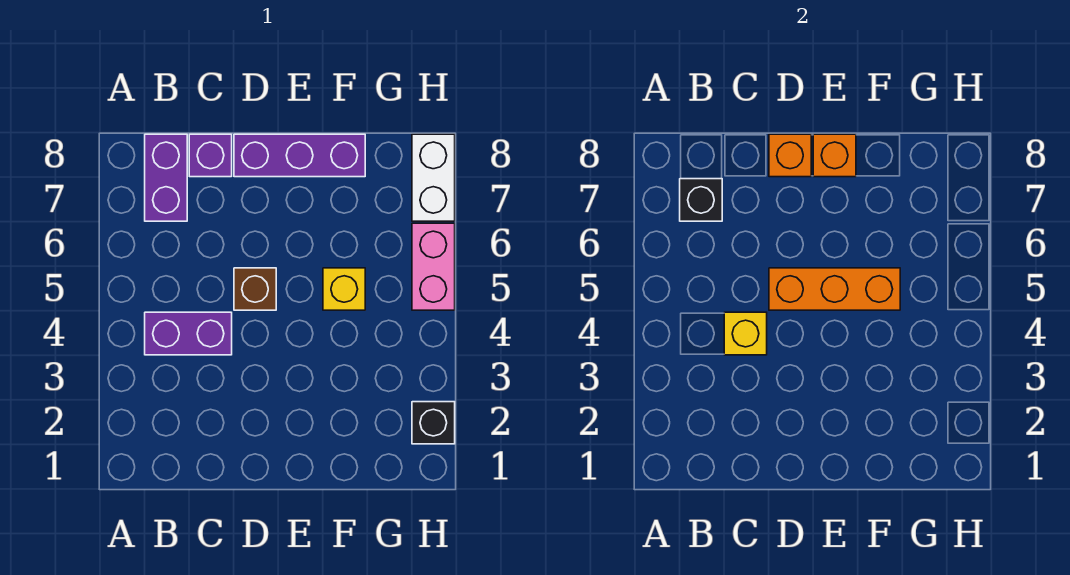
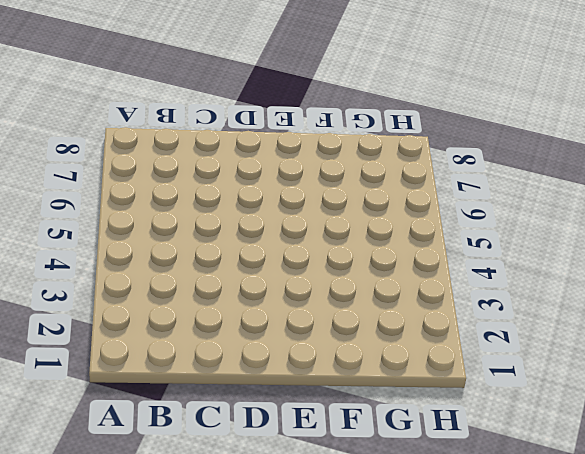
none -> purple brick B4:C4 level 1
none -> purple brick B7:B8 level 1
none -> purple brick C8 level 1

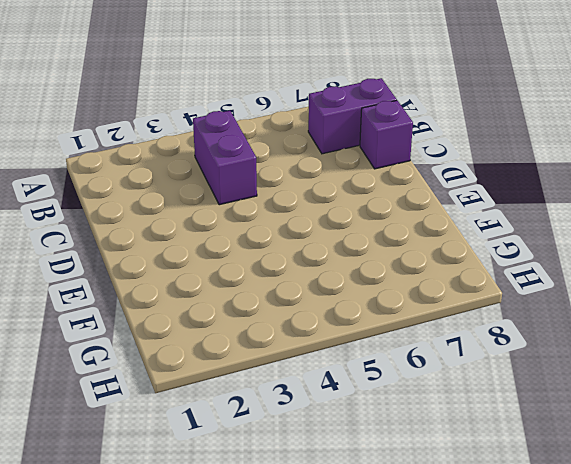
none -> brown brick D5 level 1
none -> purple brick D8:F8 level 1
none -> yellow brick F5 level 1

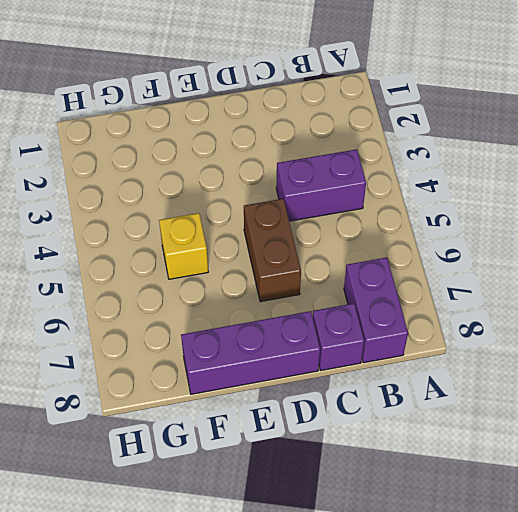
brown brick D5:D6 level 1 -> brown brick D5 level 1
none -> black brick H2 level 1
none -> pink brick H5:H6 level 1
none -> white brick H7:H8 level 1

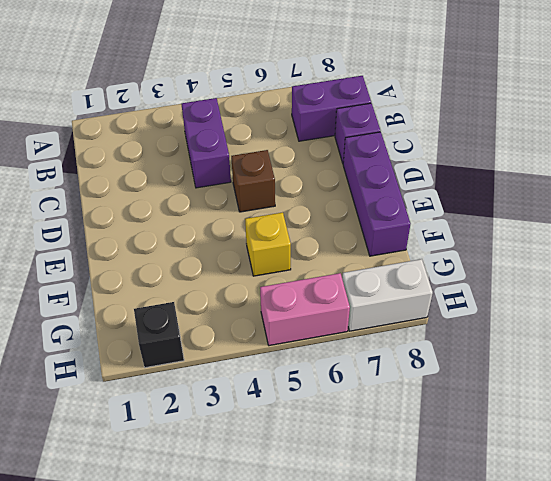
none -> black brick B7 level 2
none -> yellow brick C4 level 2
none -> orange brick D5:F5 level 2

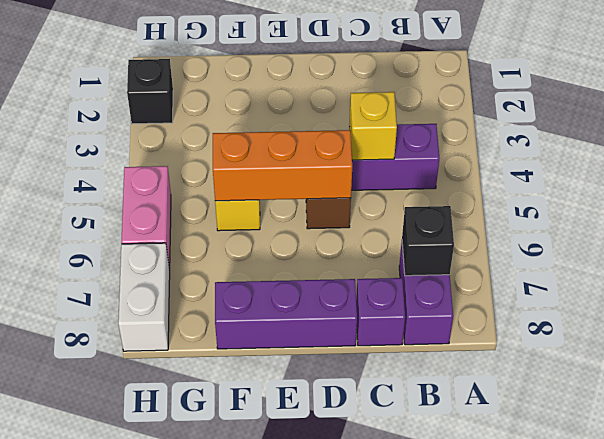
none -> orange brick D8 level 2
none -> orange brick E8 level 2

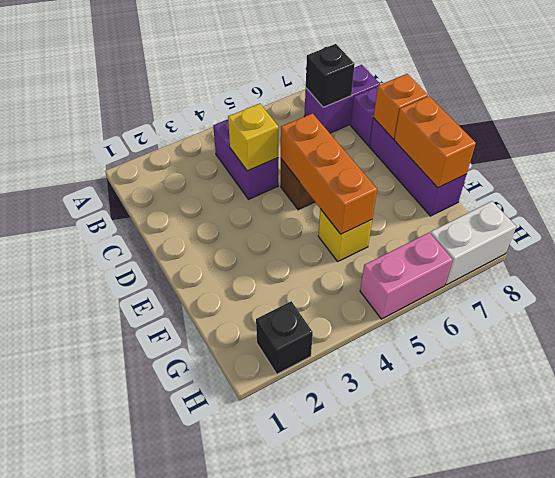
orange brick E8:F8 level 2 -> orange brick E8 level 2

